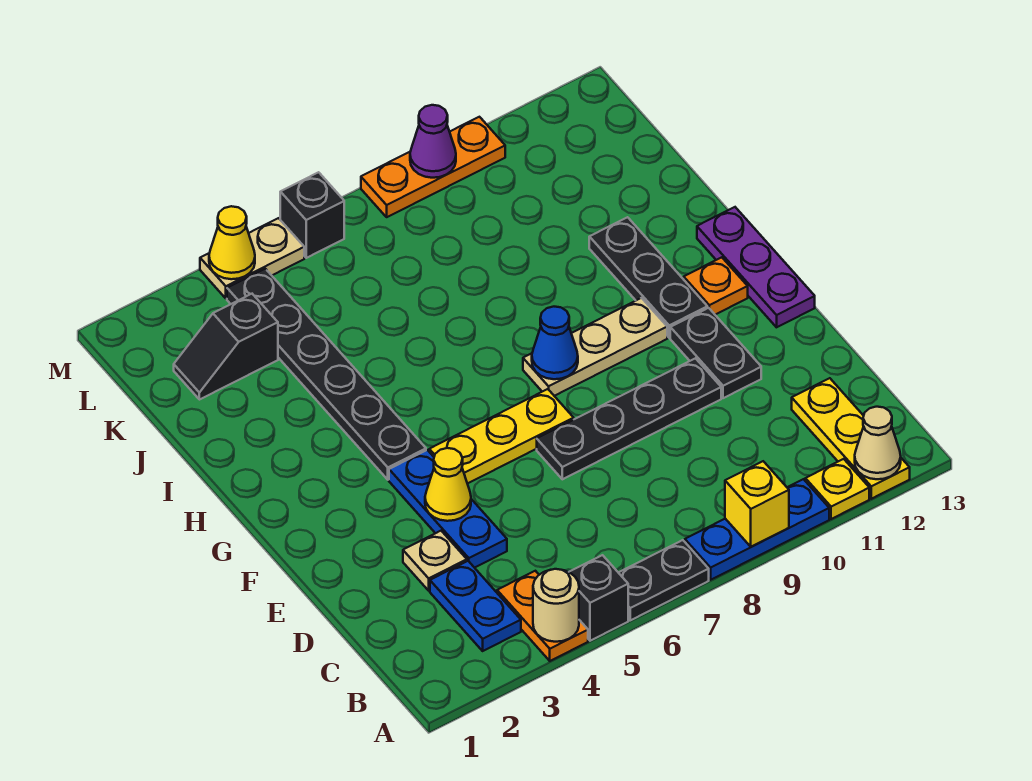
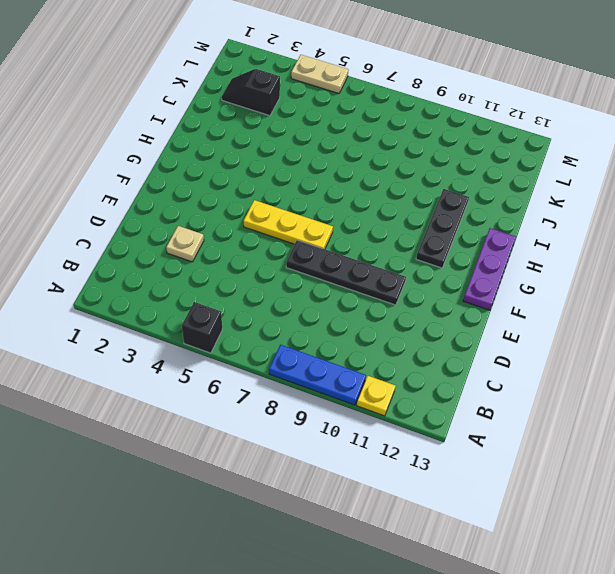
none -> orange plate A4:B4 level 1
none -> black plate A6:A7 level 1
none -> yellow plate A12:C12 level 1

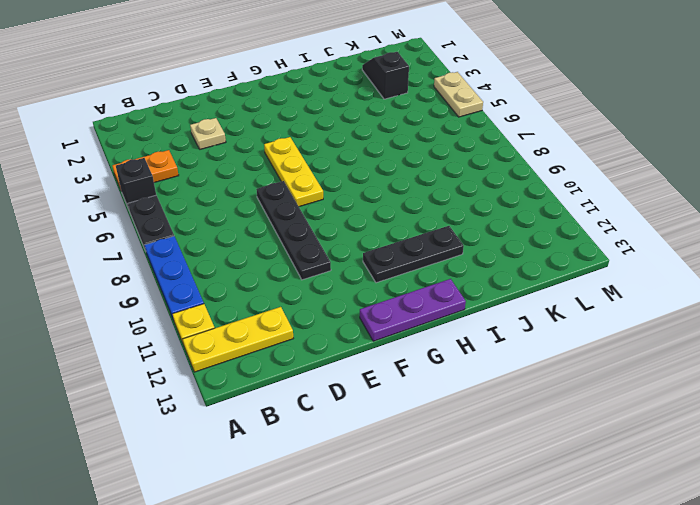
none -> blue plate B3:C3 level 1
none -> blue plate D4:F4 level 1
none -> black plate E11:F11 level 1

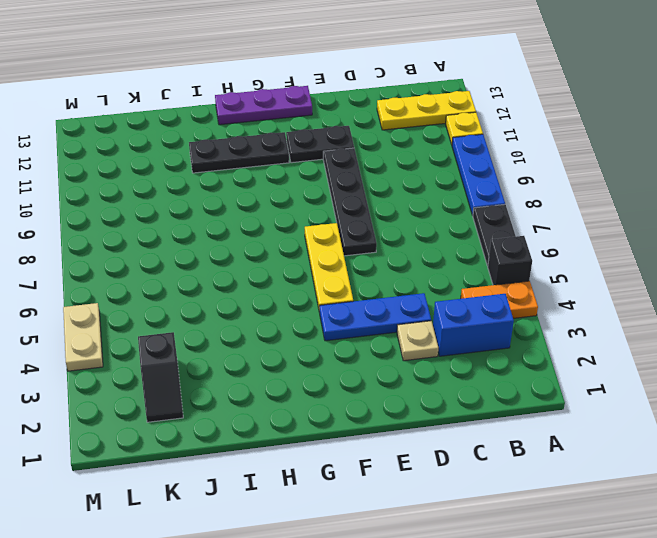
blue brick B3:C3 level 1 -> blue plate B3:C3 level 1
none -> black plate G4:L4 level 1
none -> tan plate G8:G10 level 1
none -> orange plate G12 level 1

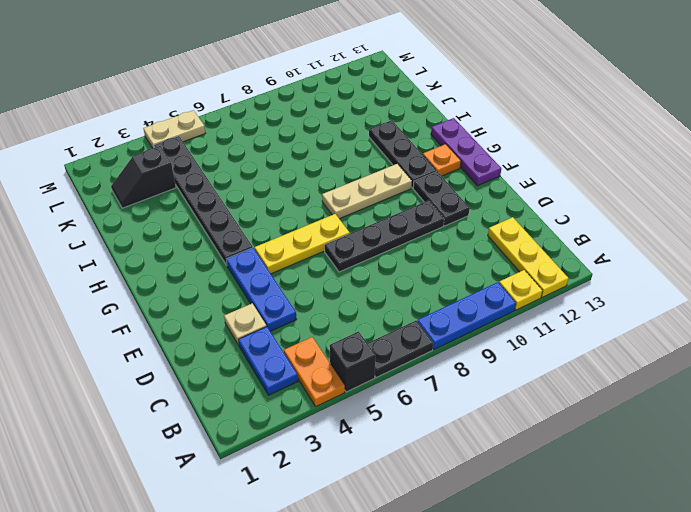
none -> black brick M6 level 1
none -> orange plate M8:M10 level 1
none -> tan round brick A4 level 2

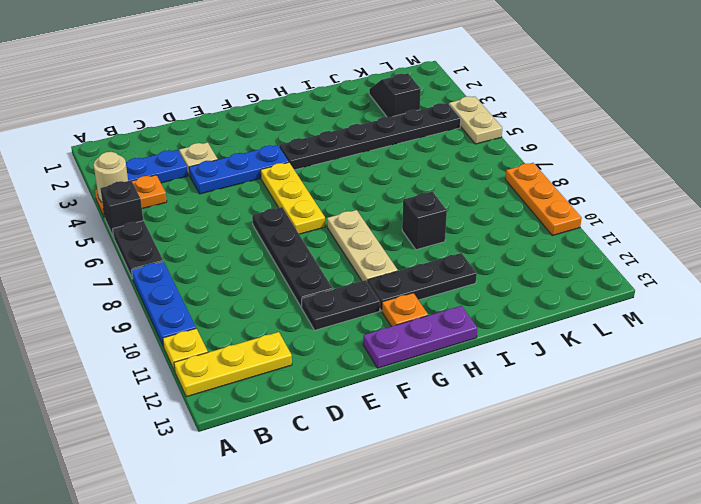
black brick I9 level 1 -> black brick M6 level 1
none -> yellow brick A9 level 2
none -> tan cone A12 level 2
none -> yellow cone E4 level 2

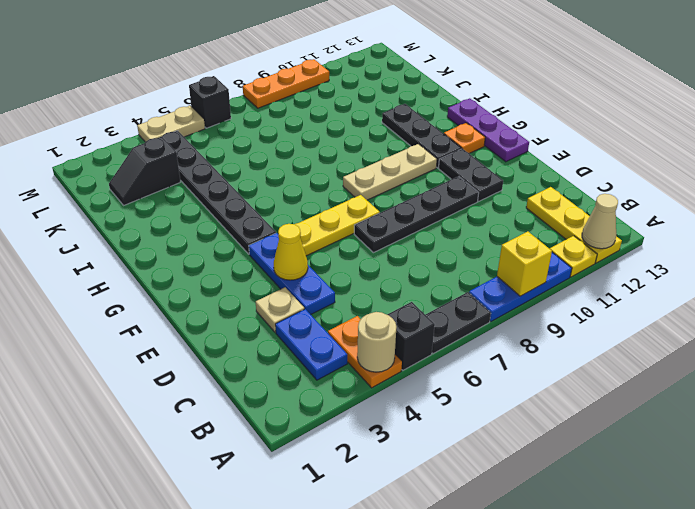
none -> blue cone G8 level 2
none -> yellow cone M4 level 2
none -> purple cone M9 level 2

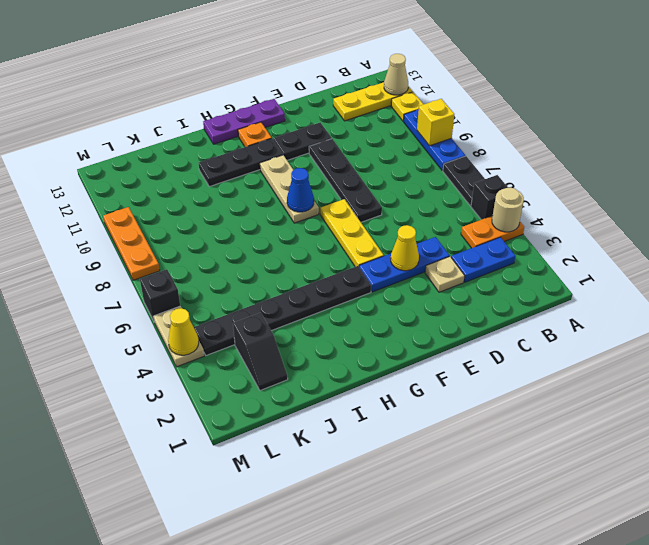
none -> purple cone M9 level 2

